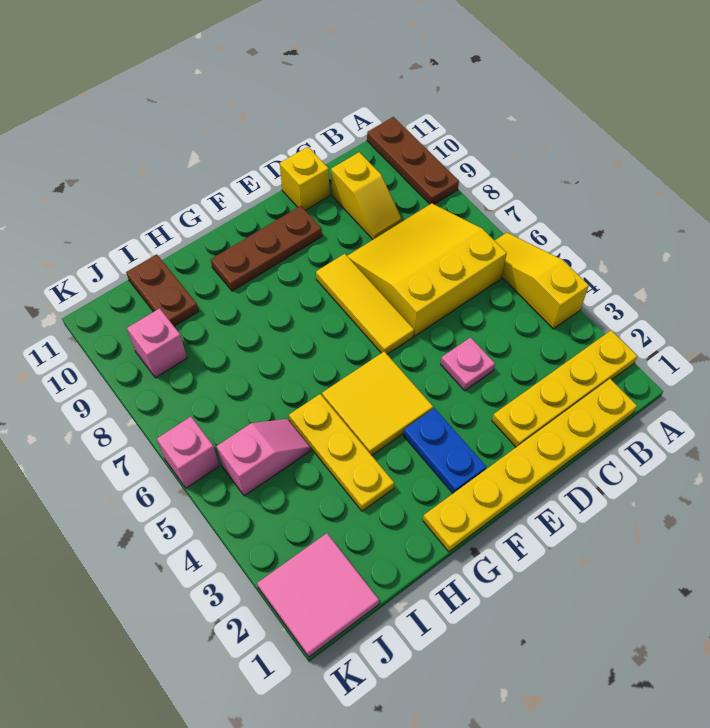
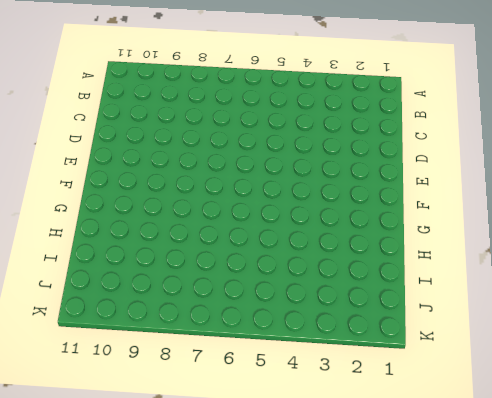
none -> yellow plate A2:D2 level 1
none -> yellow slope A4:A6 level 1 top 4
none -> brown plate A9:A11 level 1

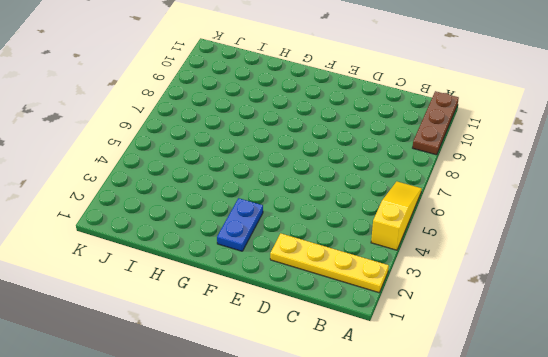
none -> yellow plate B1:G1 level 1
none -> yellow slope B6:D8 level 1 top 6
none -> yellow slope C9:C10 level 1 top 10

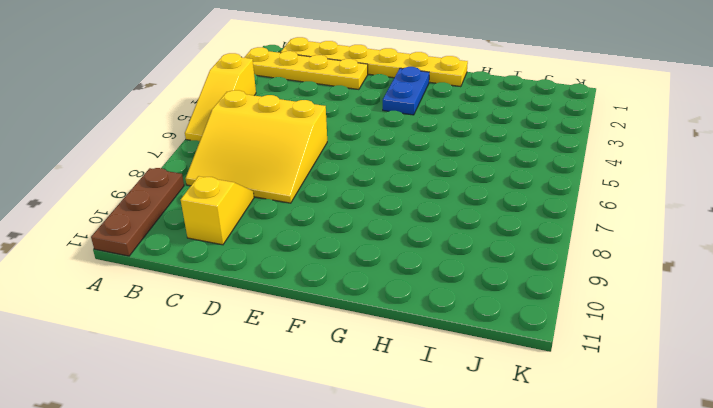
none -> pink plate D4 level 1
none -> yellow brick D11 level 1
none -> yellow tile E6:E8 level 1

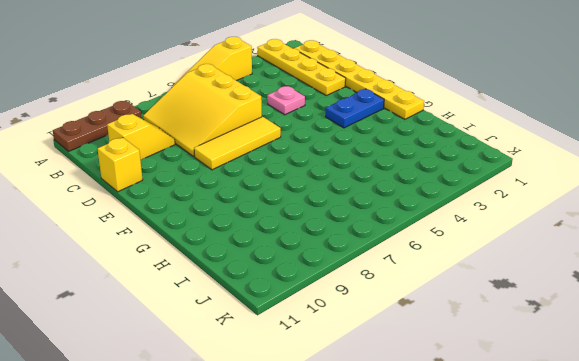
none -> brown plate E10:G10 level 1
none -> yellow tile F4:G5 level 1
none -> yellow plate H3:H5 level 1

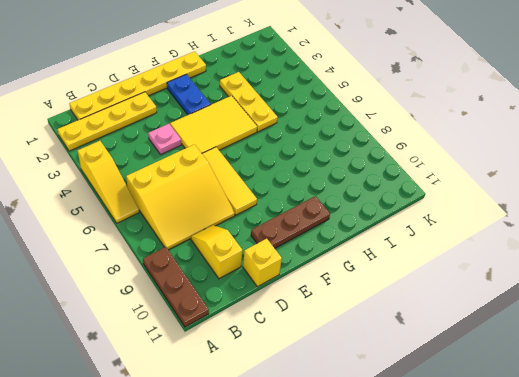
yellow tile E4:G5 level 1 -> yellow tile F4:G5 level 1
none -> pink slope I5:J5 level 1 top J
none -> brown plate I10:I11 level 1
none -> pink tile J1:K2 level 1

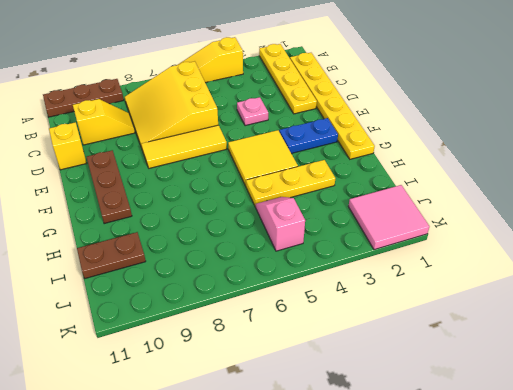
none -> pink brick J9 level 1
none -> pink brick K6 level 1

